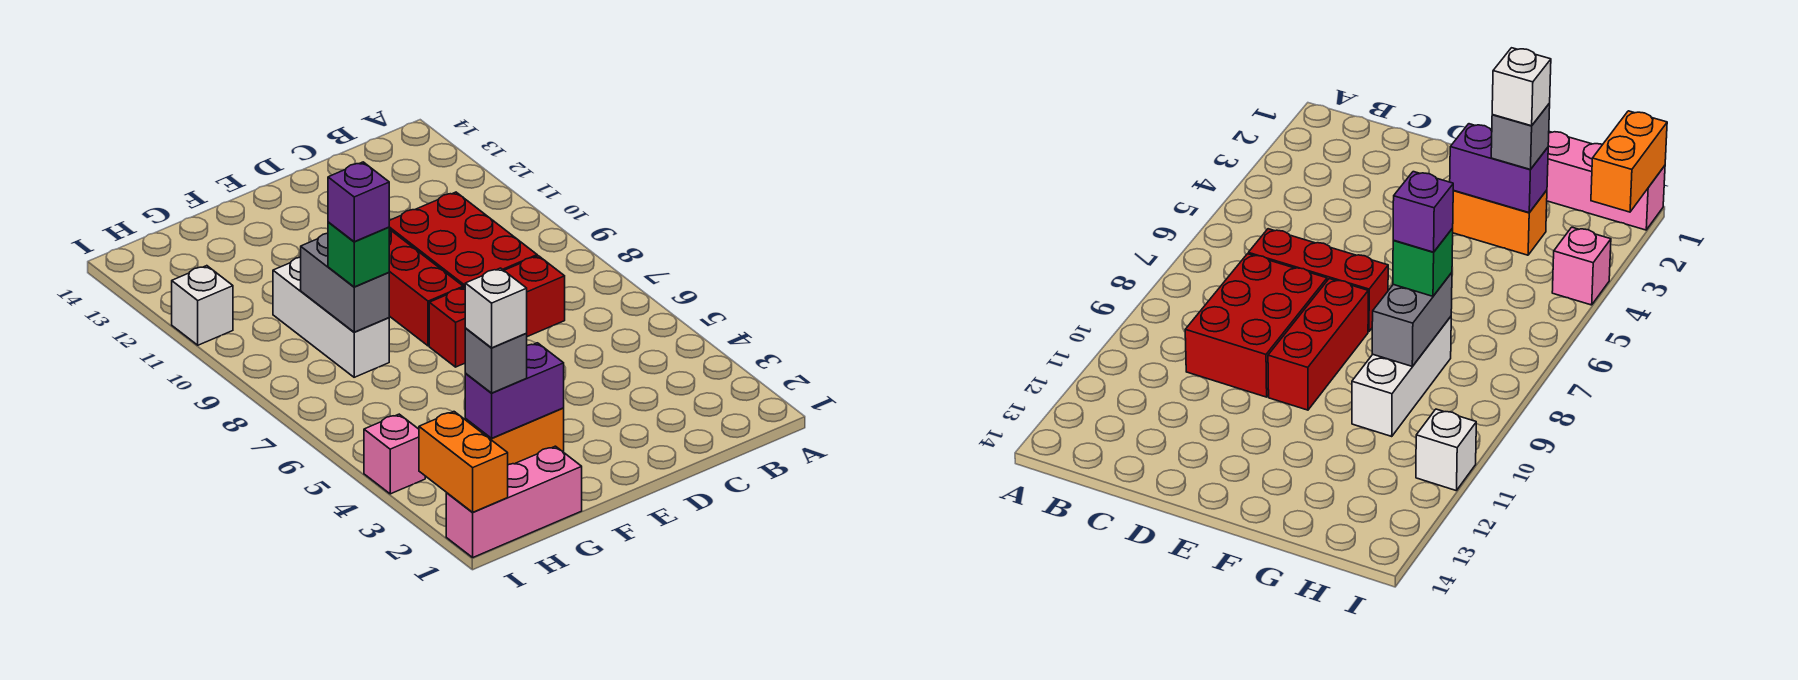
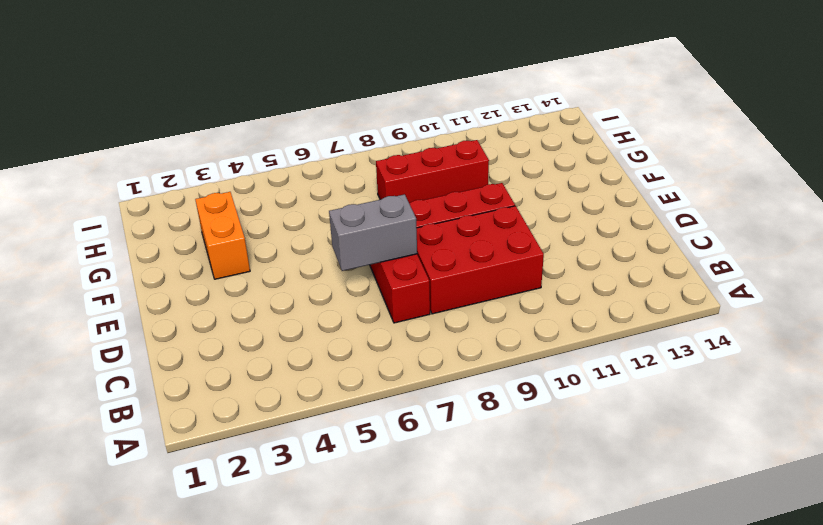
grey brick D6:D7 level 2 -> grey brick G8:G9 level 2
red brick G8:G10 level 1 -> white brick G8:G10 level 1
none -> pink brick G1:I1 level 1
none -> pink brick I4 level 1
none -> white brick I11 level 1

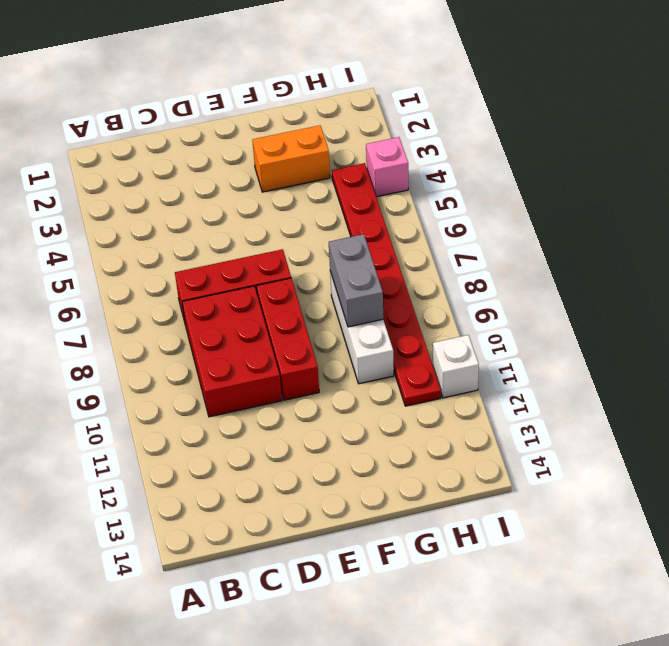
red plate H4:H11 level 1 -> none
none -> pink brick G1:I1 level 1
none -> purple brick F3:G3 level 2
none -> orange brick I1:I2 level 2

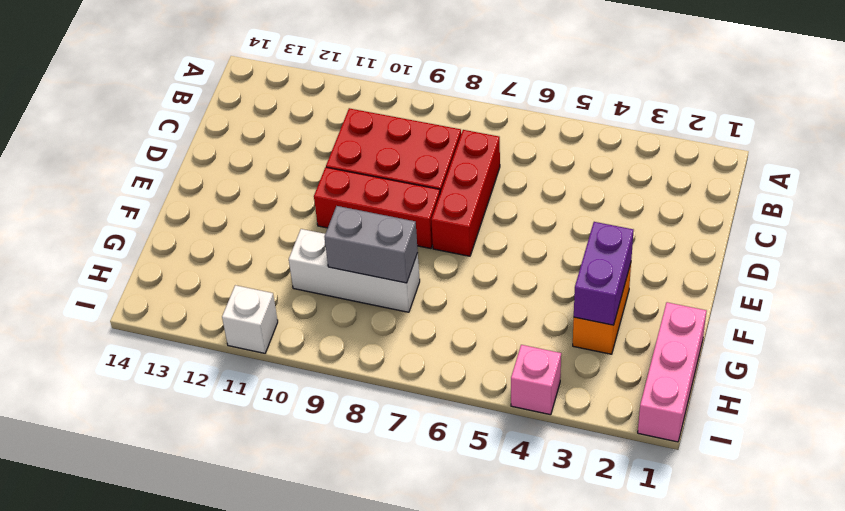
none -> orange brick I1:I2 level 2
none -> grey brick G3 level 3
none -> green brick G8 level 3

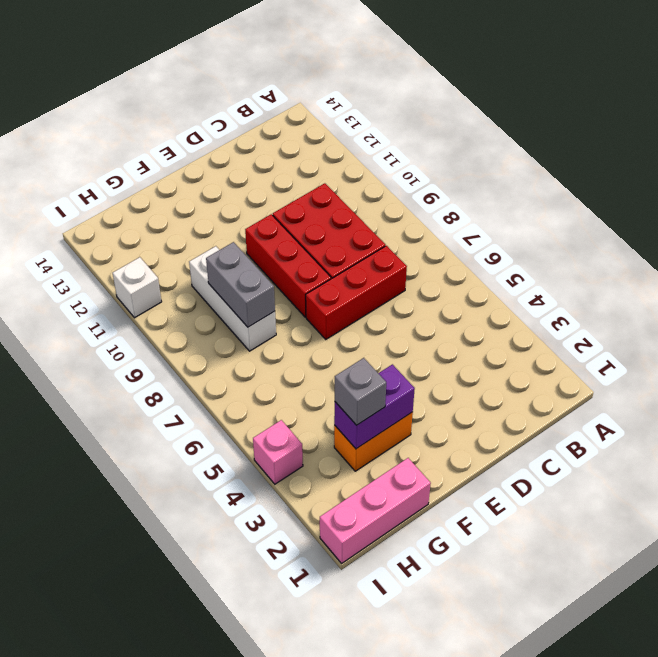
none -> orange brick I1:I2 level 2
none -> green brick G8 level 3
none -> white brick G3 level 4

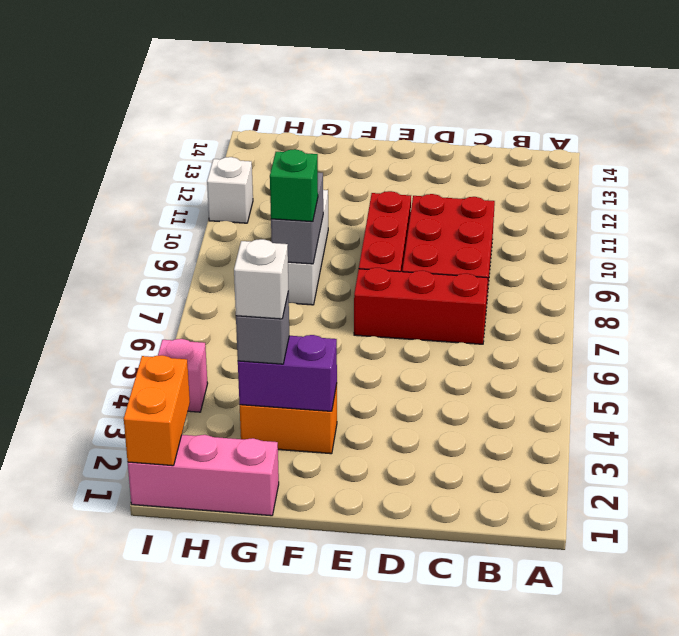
none -> purple brick G8 level 4

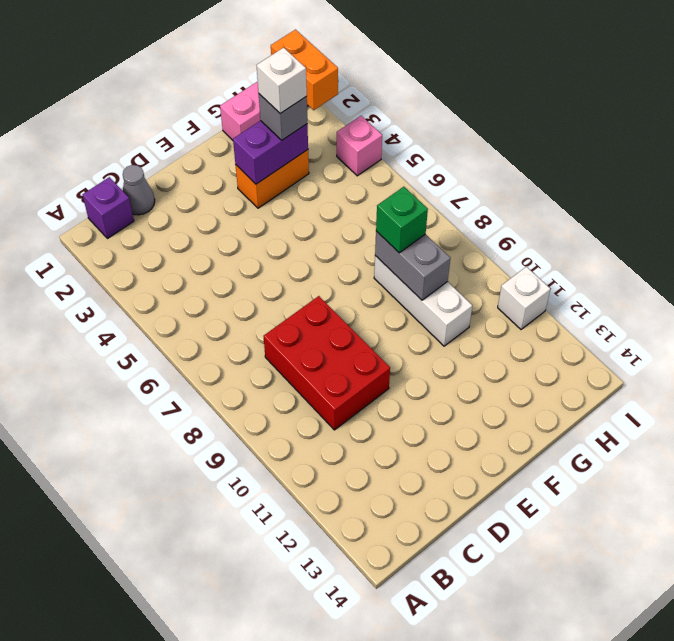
purple brick B1 level 1 -> purple brick G8 level 4
grey cone C1 level 1 -> none
none -> red brick C7:E7 level 1
none -> red brick E8:E10 level 1

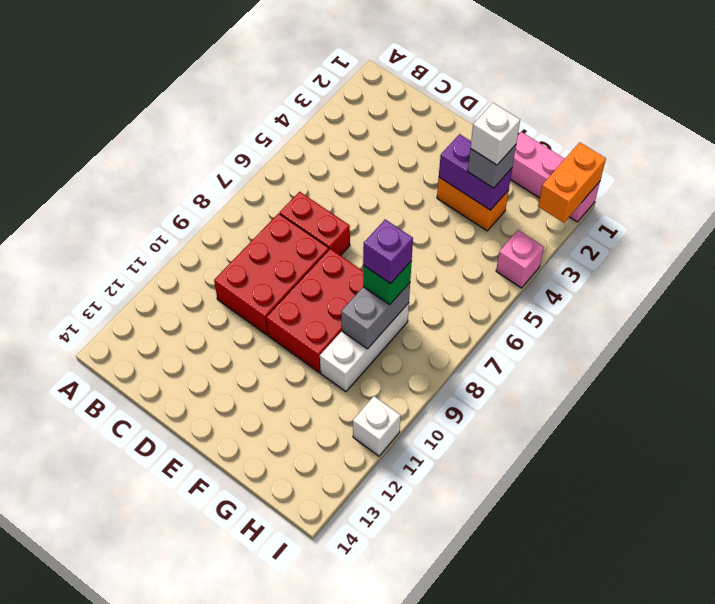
red brick C7:D7 level 1 -> red brick C7:E7 level 1
red brick E8:F10 level 1 -> red brick E8:E10 level 1

